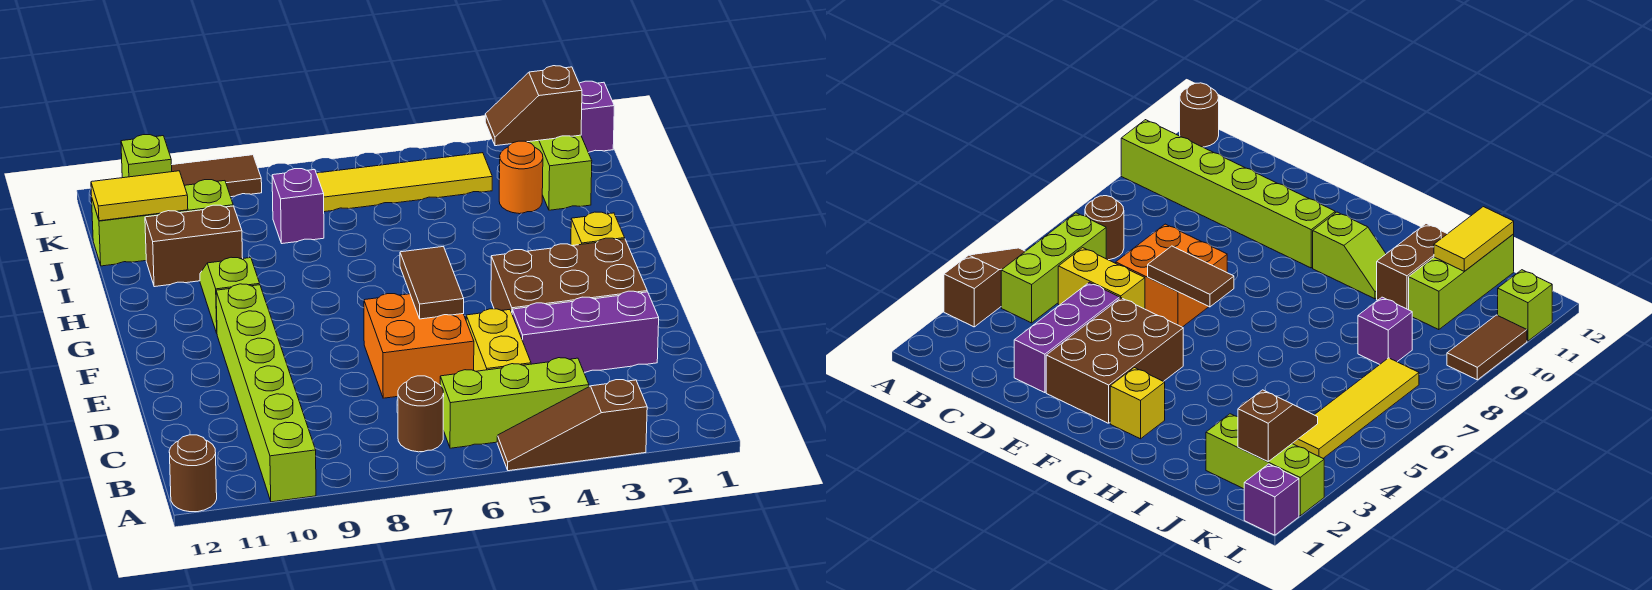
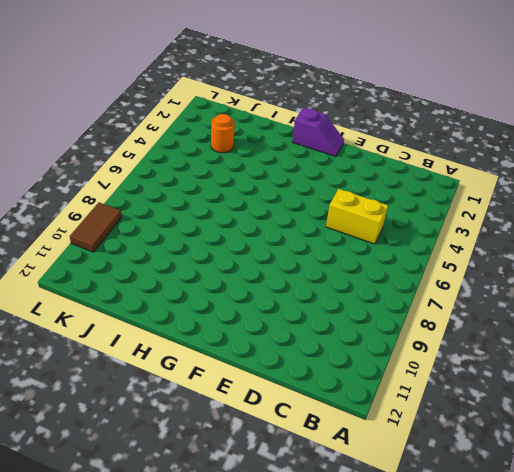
purple slope F1:G1 level 1 top G -> none
none -> brown slope A3:A5 level 1 top 3
none -> lime brick A10:F10 level 1
none -> brown round brick A12 level 1

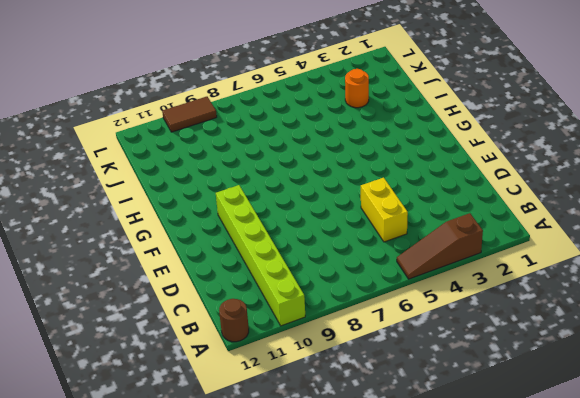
none -> lime brick B4:B6 level 1
none -> brown round brick B7 level 1
none -> purple brick D2:D4 level 1

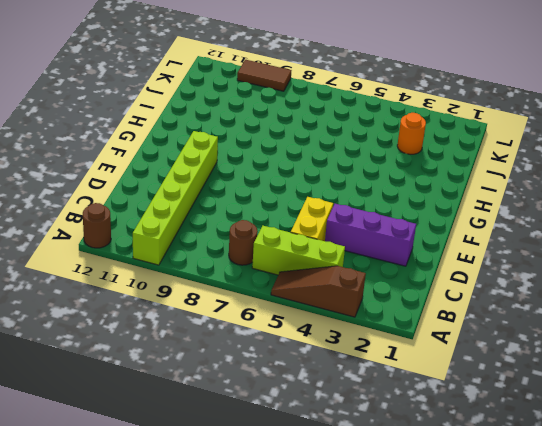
none -> orange brick D6:E7 level 1
none -> brown brick E2:F4 level 1
none -> yellow brick G2 level 1

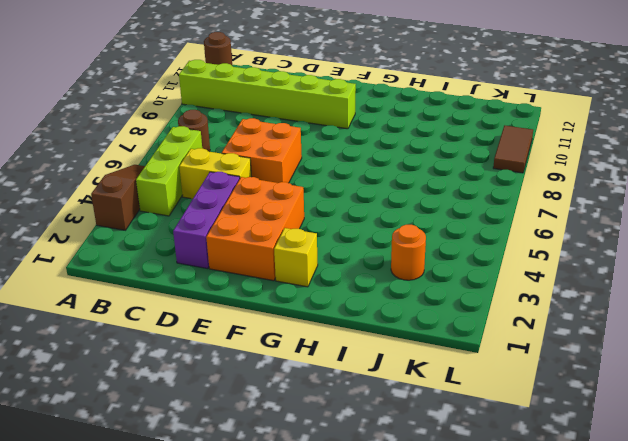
orange brick E2:F4 level 1 -> brown brick E2:F4 level 1
none -> lime slope G10:H10 level 1 top G
none -> brown brick I10:I11 level 1
none -> lime brick J2:L2 level 1

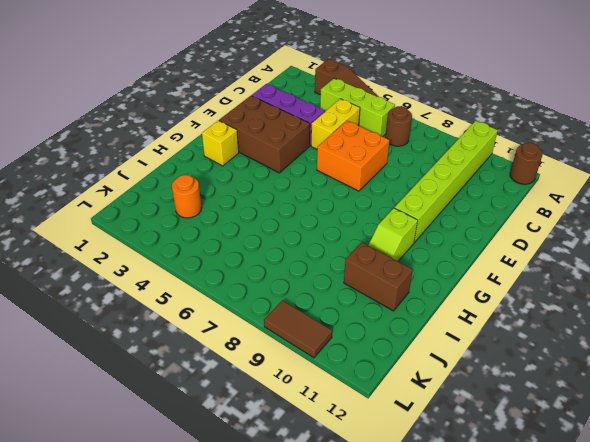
none -> lime brick J2:L2 level 1
none -> purple brick J8 level 1
none -> lime brick J10:J12 level 1

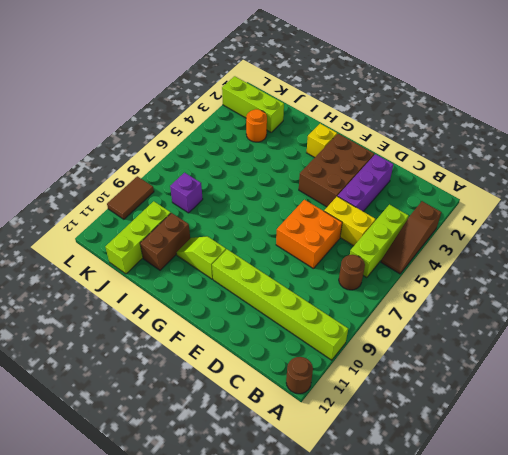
none -> yellow tile K4:K7 level 1
none -> purple brick L1 level 1
none -> lime brick L11 level 1

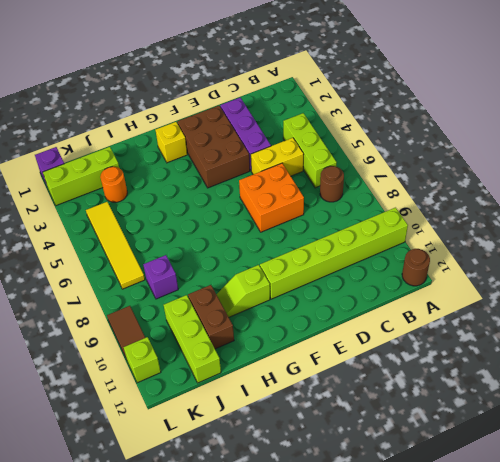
none -> brown slope A3:A5 level 1 top 3
none -> brown tile E6:F6 level 2
none -> yellow tile J11:J12 level 2

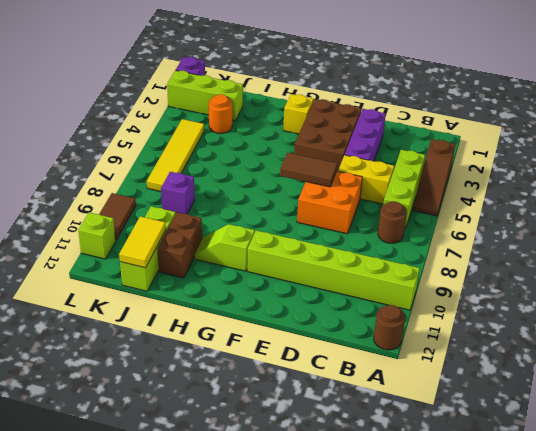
none -> brown slope K2:K3 level 2 top 2

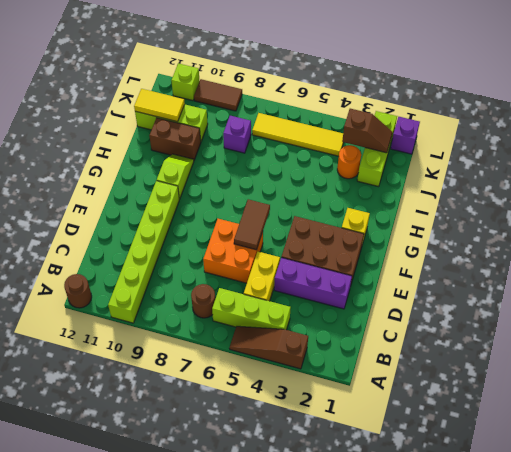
brown slope K2:K3 level 2 top 3 -> brown slope K2:K3 level 2 top 2

